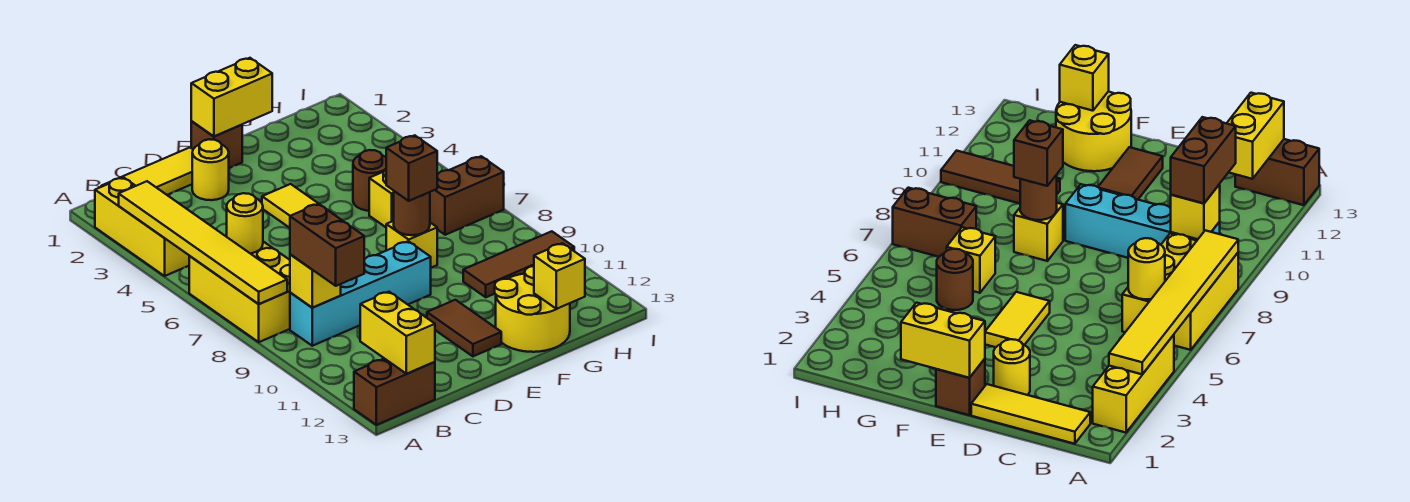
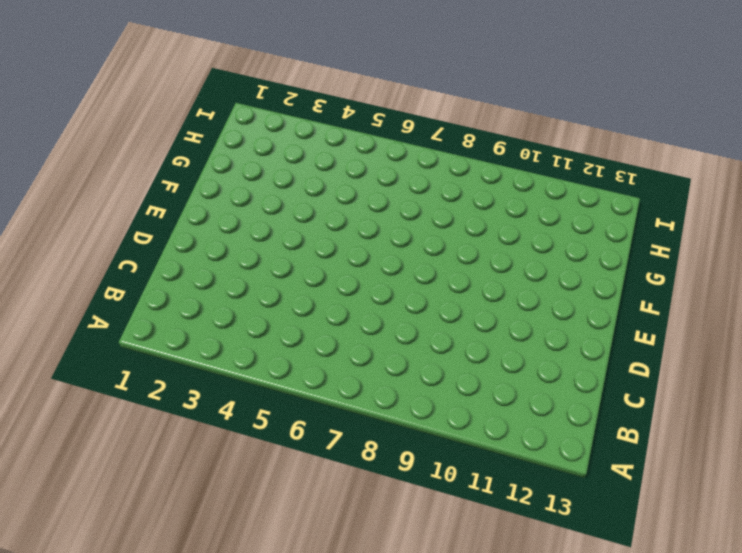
none -> yellow brick A2:A4 level 1
none -> yellow brick A6:B8 level 1
none -> brown brick A13:B13 level 1

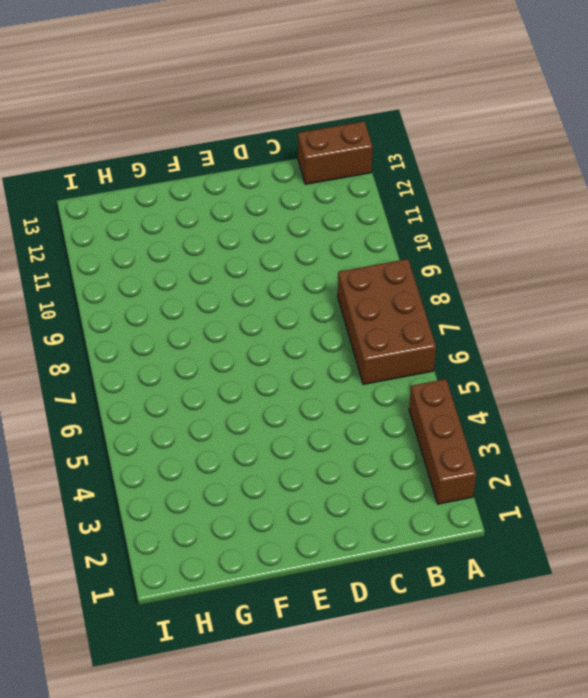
brown brick A2:A4 level 1 -> yellow brick A2:A4 level 1
brown brick A6:B8 level 1 -> yellow brick A6:B8 level 1
none -> yellow tile B1:D1 level 1
none -> cyan brick B9:E9 level 1
none -> yellow round brick D2 level 1

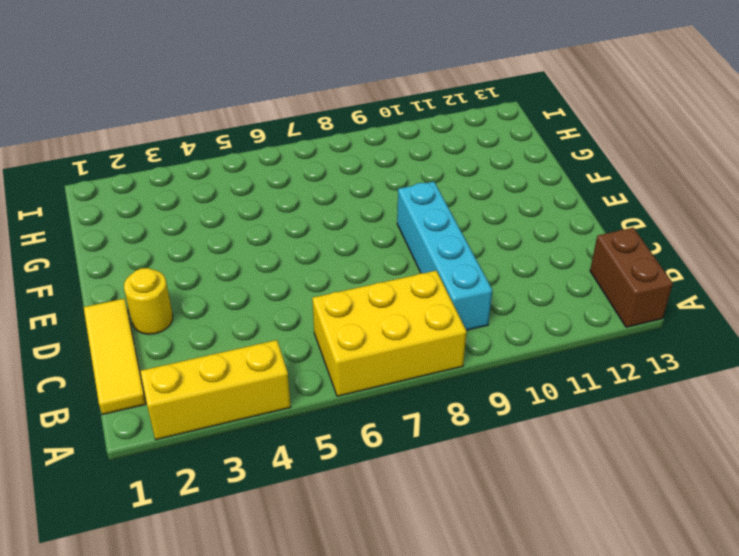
none -> brown brick E1 level 1
none -> yellow tile E4:E5 level 1
none -> brown tile E11:E12 level 1

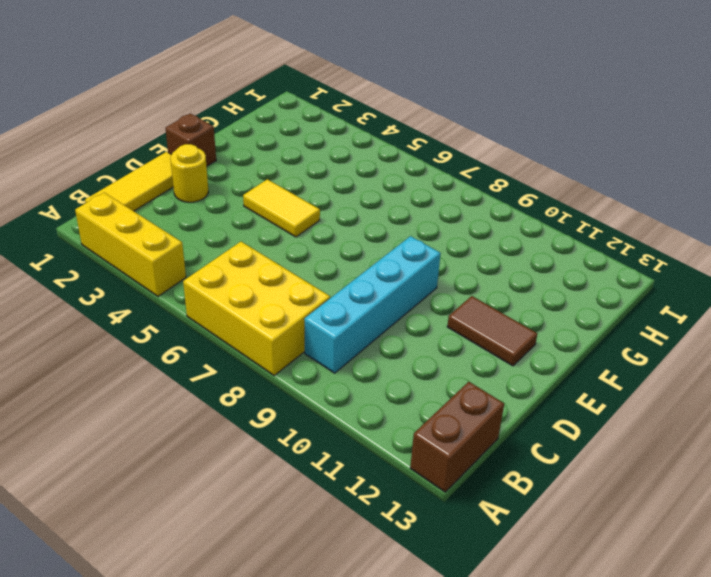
none -> yellow brick F8 level 1
none -> yellow round brick F12:G13 level 1
none -> brown round brick G5 level 1

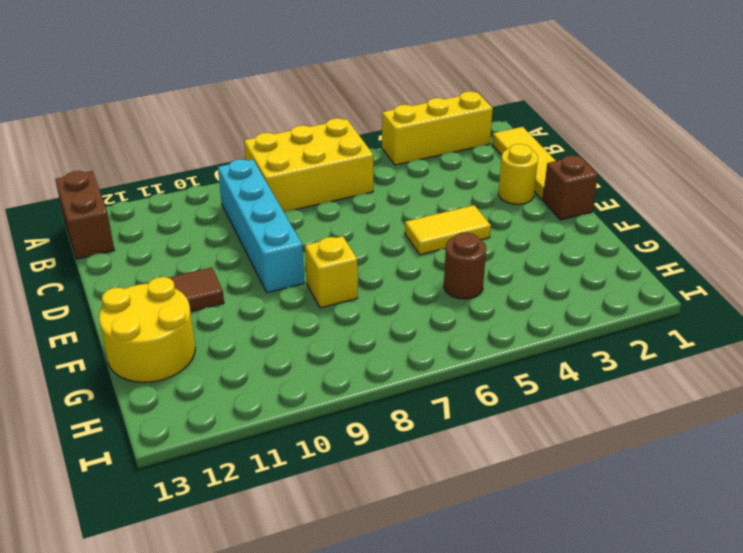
none -> yellow brick G6 level 1
none -> brown tile G10:I10 level 1
none -> brown brick H7:I7 level 1

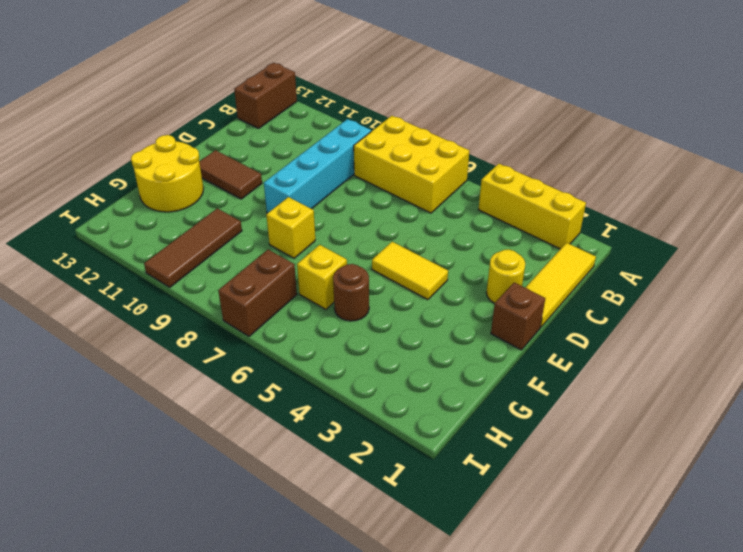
none -> yellow tile A3:A8 level 2
none -> yellow round brick B6 level 2
none -> yellow brick B9 level 2

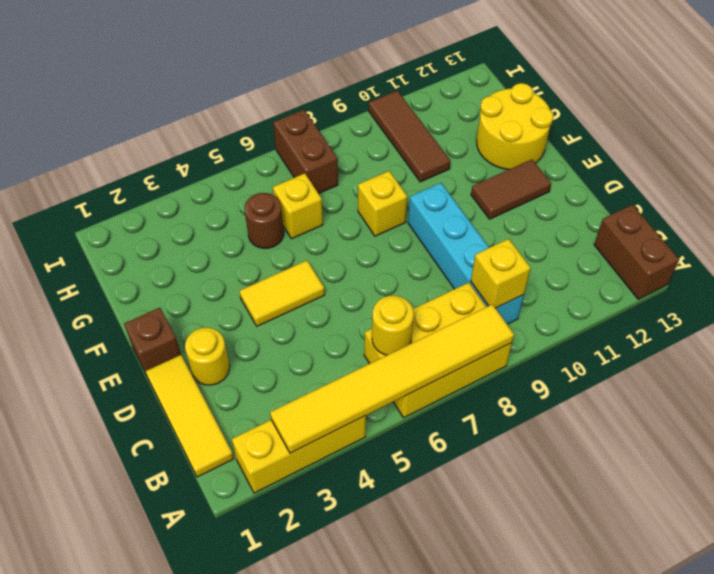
none -> yellow brick B12:B13 level 2
none -> yellow brick E1:F1 level 2
none -> brown round brick F8 level 2

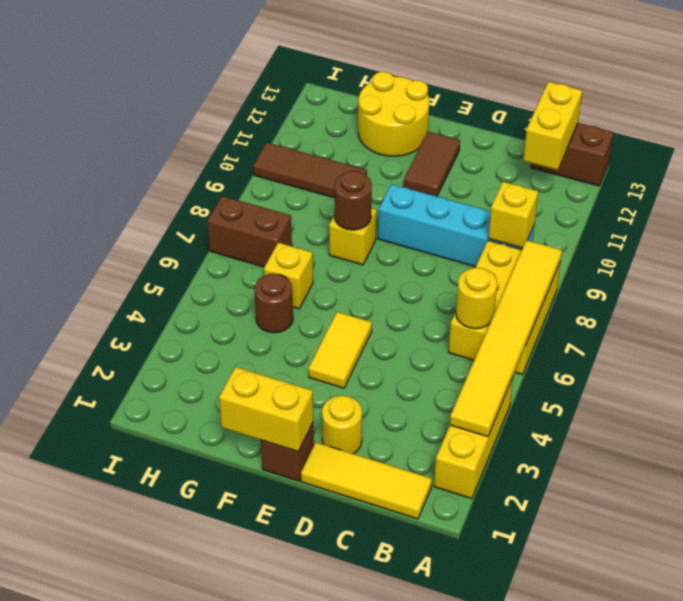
none -> yellow brick G13 level 2
none -> brown brick B9:B10 level 3
none -> brown brick F8 level 3

